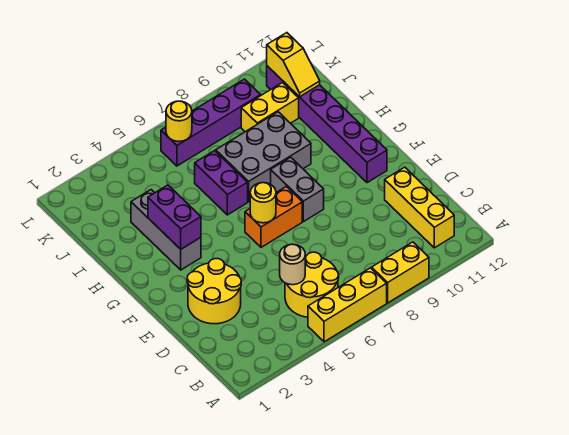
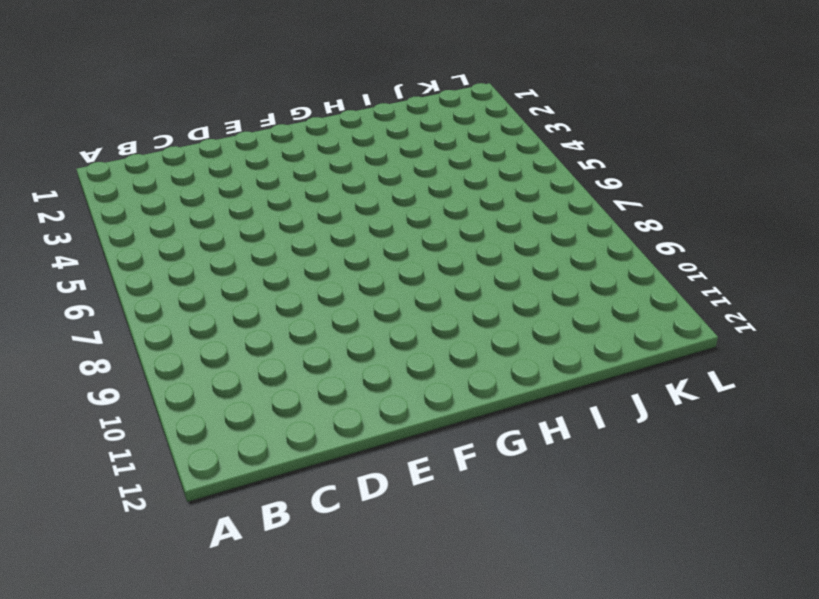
none -> yellow brick A5:A7 level 1
none -> yellow brick A8:A9 level 1
none -> yellow round brick B5:C6 level 1

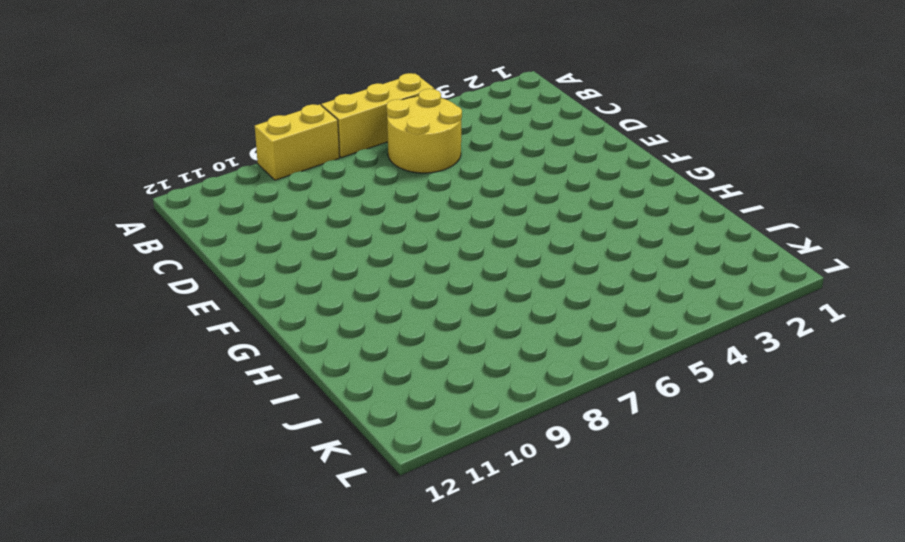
none -> yellow brick B11:D11 level 1
none -> yellow round brick D2:E3 level 1
none -> orange brick F6:F7 level 1

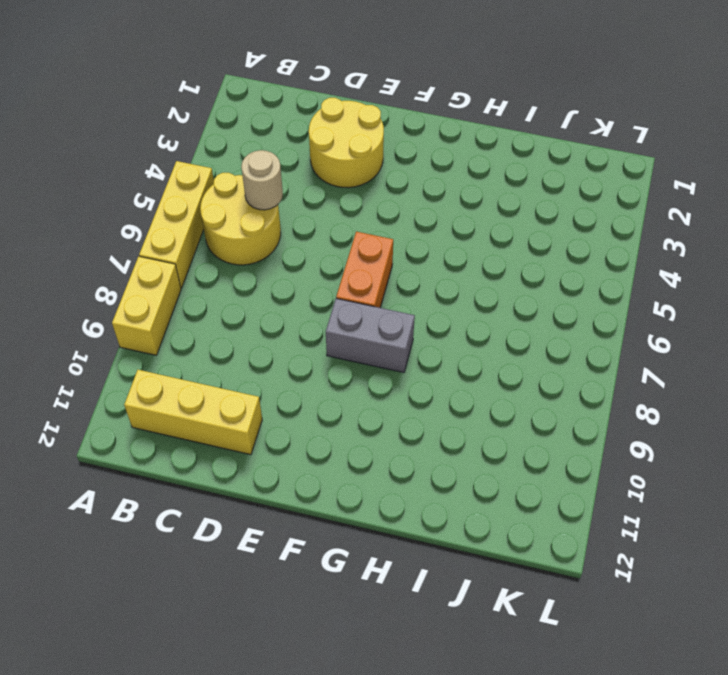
none -> purple brick F11:K11 level 1
none -> grey brick G3:I3 level 1
none -> purple brick H6:I6 level 1

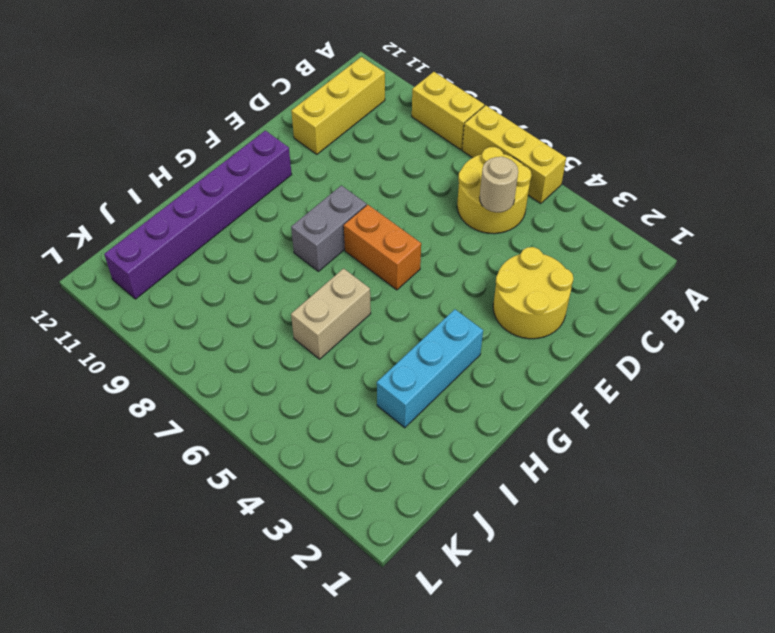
cyan brick G3:I3 level 1 -> grey brick G3:I3 level 1
tan brick H6:I6 level 1 -> purple brick H6:I6 level 1
none -> grey brick H7:I9 level 1
none -> yellow brick J9:J10 level 1
none -> purple brick K6:K9 level 1

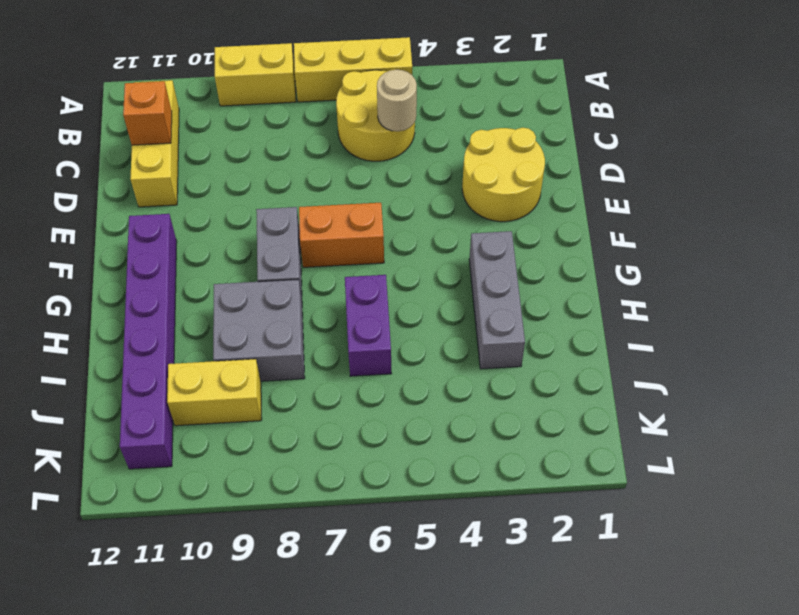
orange brick C11 level 2 -> none
grey brick H8:I9 level 1 -> grey brick H7:I9 level 1
none -> purple brick K6:K9 level 1
none -> yellow round brick F6 level 2
none -> purple brick G3:H3 level 2

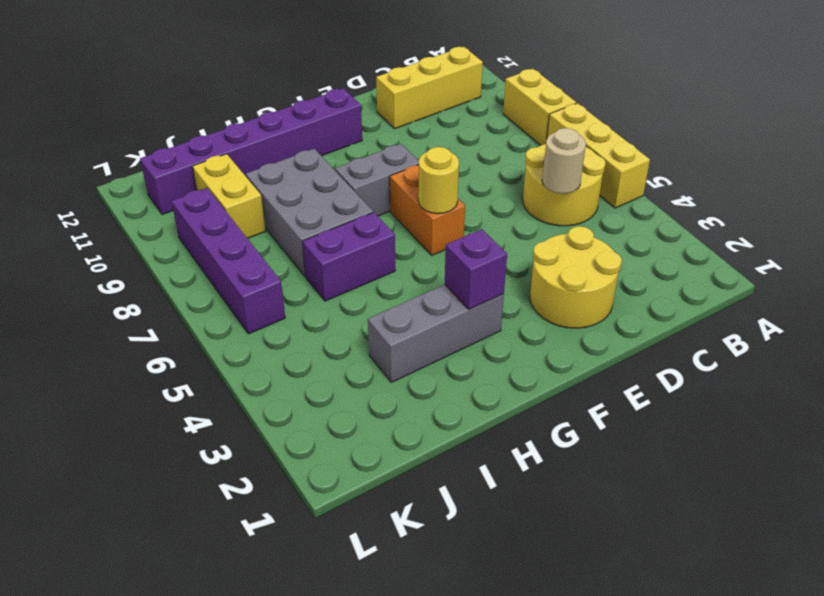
purple brick G3 level 2 -> purple brick G3:H3 level 2
none -> yellow slope J11:K11 level 2 top K
none -> yellow round brick K6 level 2

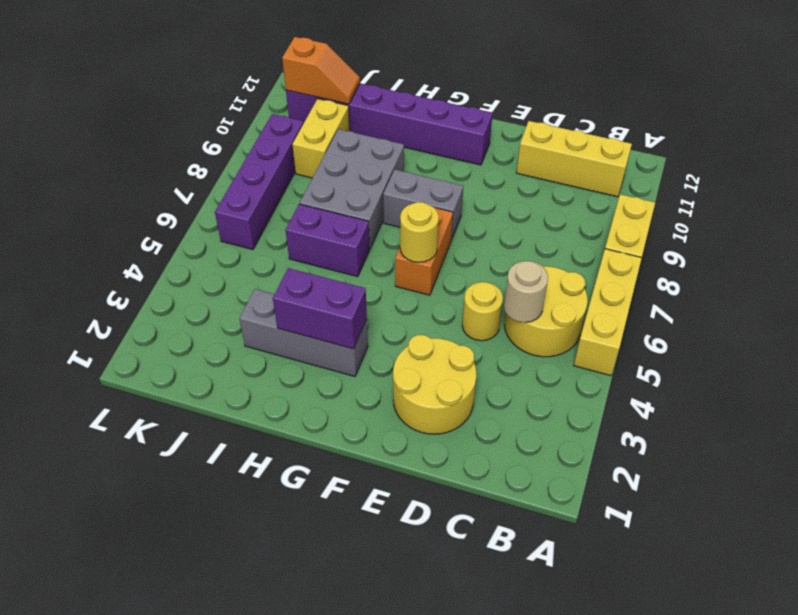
yellow round brick D5 level 1 -> yellow round brick K6 level 2
orange slope J11:K11 level 2 top K -> yellow slope J11:K11 level 2 top K

